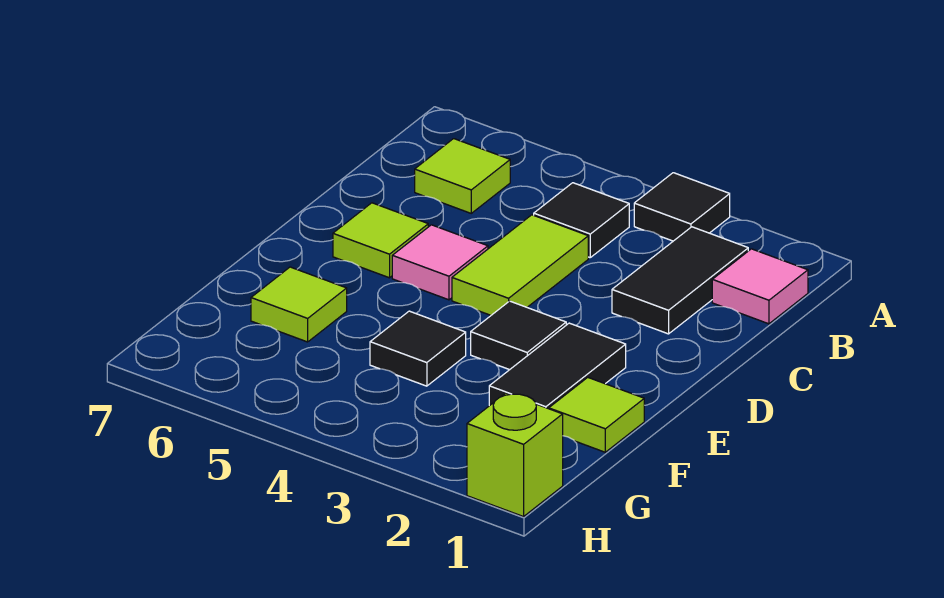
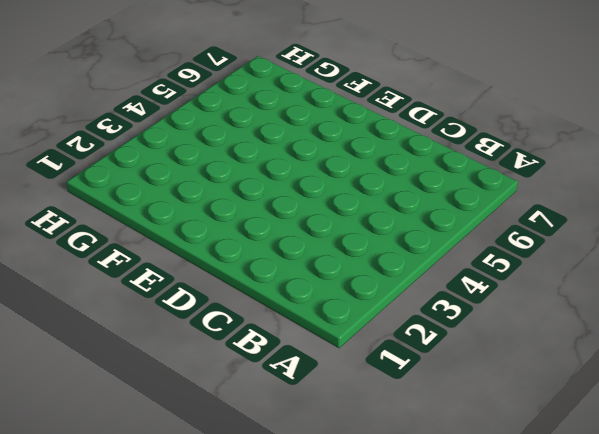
none -> black tile A3 level 1
none -> pink tile B1 level 1
none -> black tile B2:C2 level 1

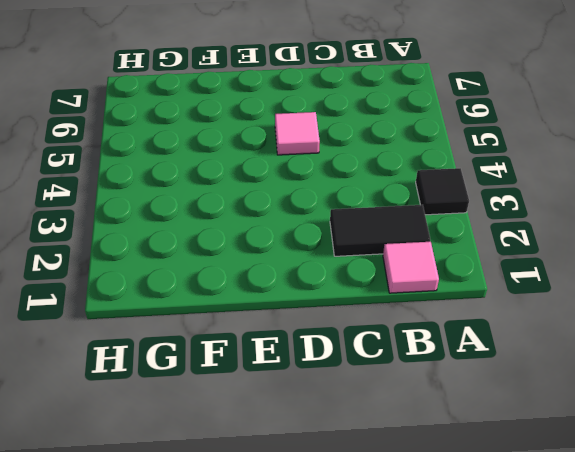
none -> black tile B4 level 1
none -> lime tile B6 level 1
none -> lime tile C4:D4 level 1

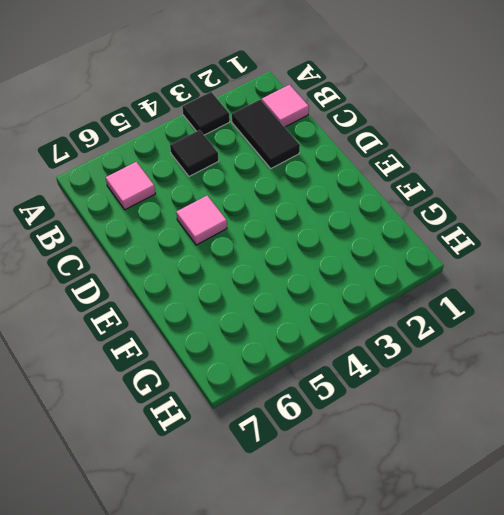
pink tile B6 level 1 -> lime tile B6 level 1
none -> lime tile C4:D4 level 1
none -> lime tile D6 level 1
none -> black tile E2:F2 level 1

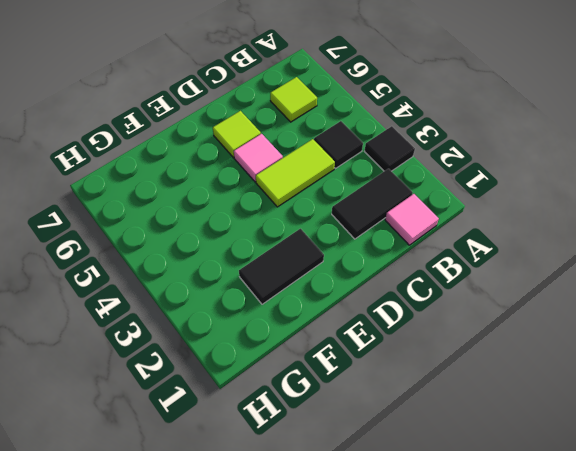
none -> black tile E3 level 1
none -> lime tile F1 level 1
none -> black tile F4 level 1

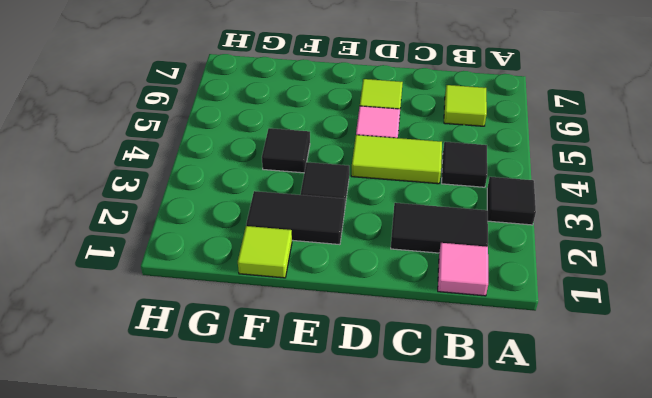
none -> lime tile F6 level 1
none -> lime brick H1 level 1

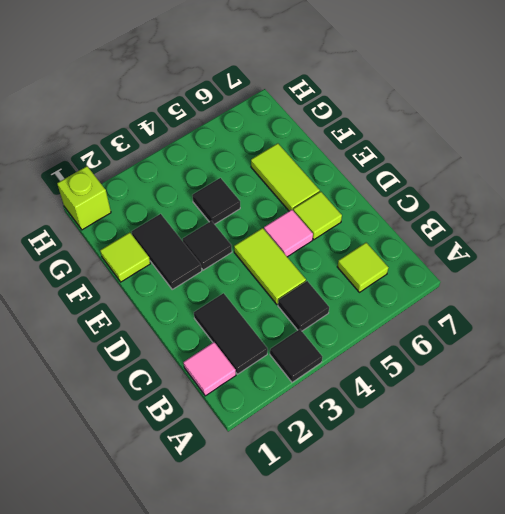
lime tile E6:F6 level 1 -> lime tile F6 level 1

